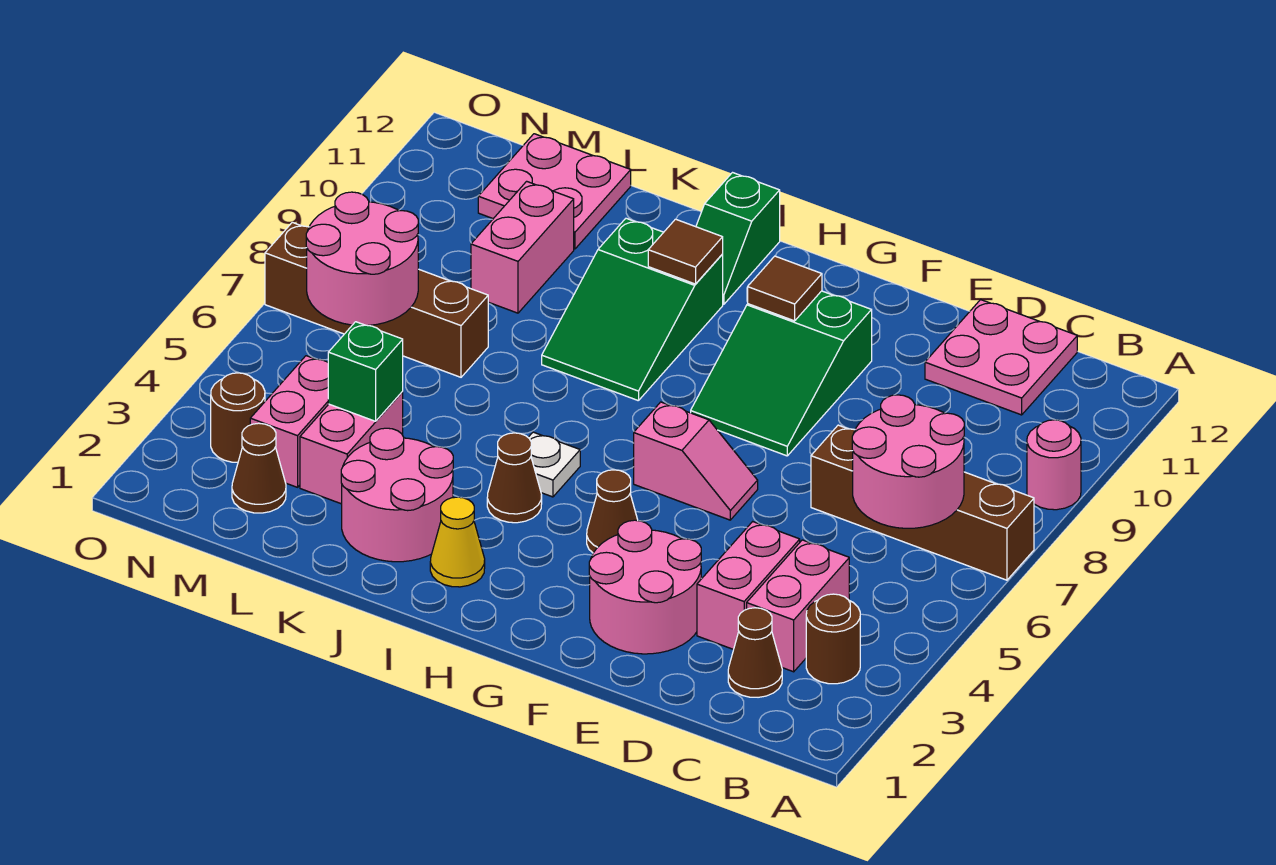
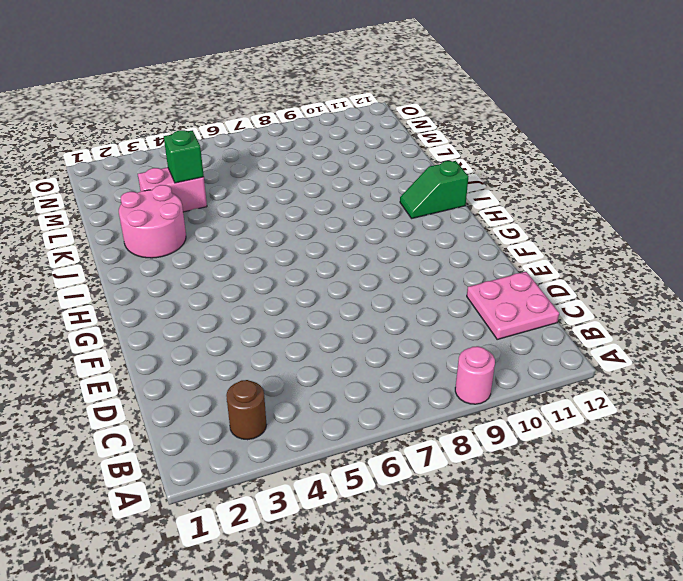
none -> brown brick A7:D7 level 1
none -> brown cone C2 level 1
none -> pink brick C3:C4 level 1

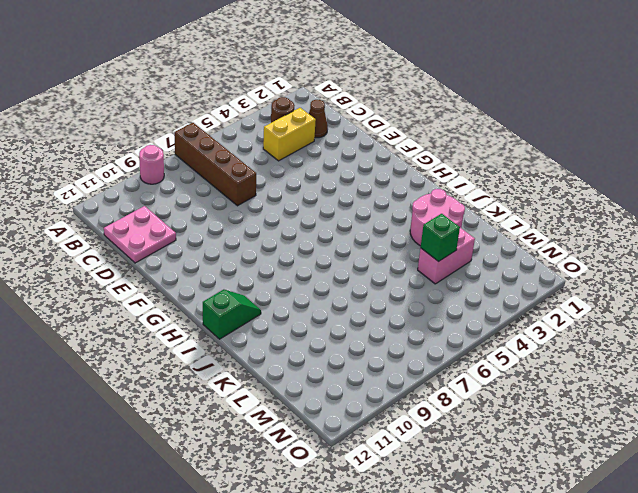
yellow brick C3:C4 level 1 -> pink brick C3:C4 level 1
none -> pink brick D3:D4 level 1
none -> pink round brick E2:F3 level 1
none -> pink slope F6:G6 level 1 top G

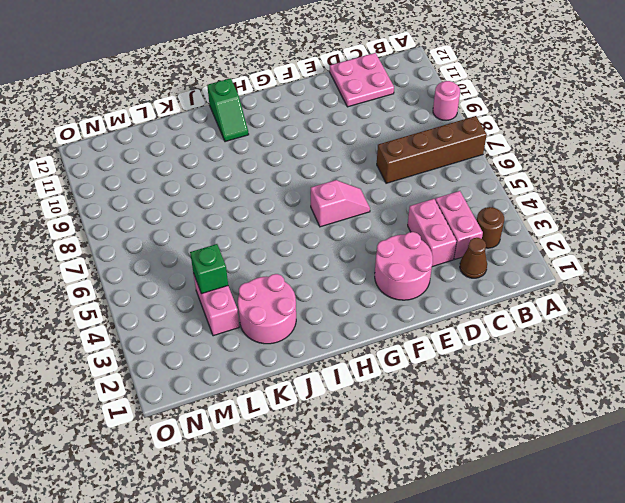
none -> green slope F8:G10 level 1 top 10
none -> brown cone G4 level 1
none -> yellow cone I2 level 1

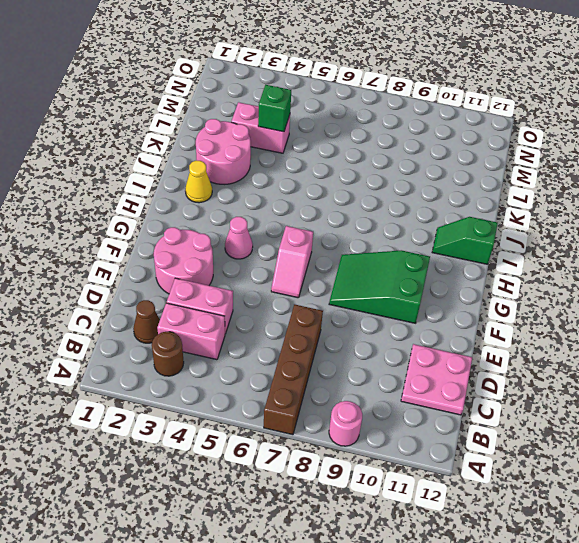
pink cone G4 level 1 -> brown cone G4 level 1
none -> brown cone I4 level 1
none -> white plate I5 level 1
none -> green slope I8:J10 level 1 top 10

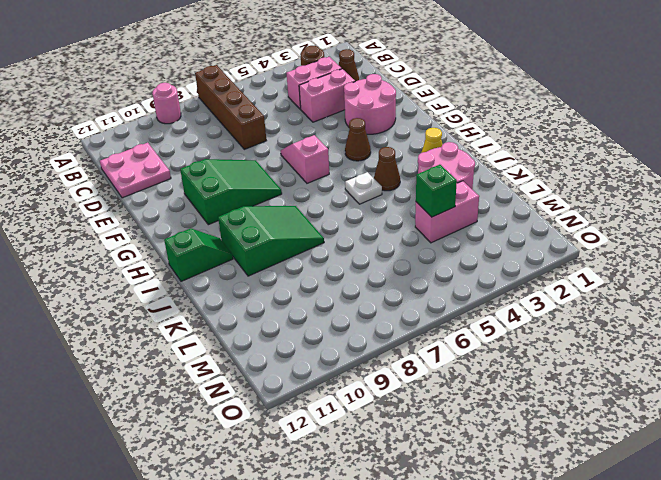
none -> brown brick L7:O7 level 1
none -> pink brick L9:L10 level 1
none -> pink plate L11:M12 level 1

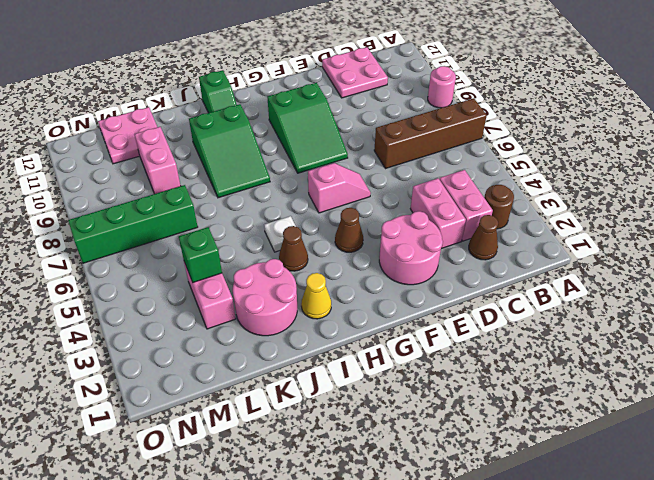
green brick L7:O7 level 1 -> brown brick L7:O7 level 1
none -> brown cone M2 level 1
none -> pink brick M3:M4 level 1
none -> brown round brick N3 level 1

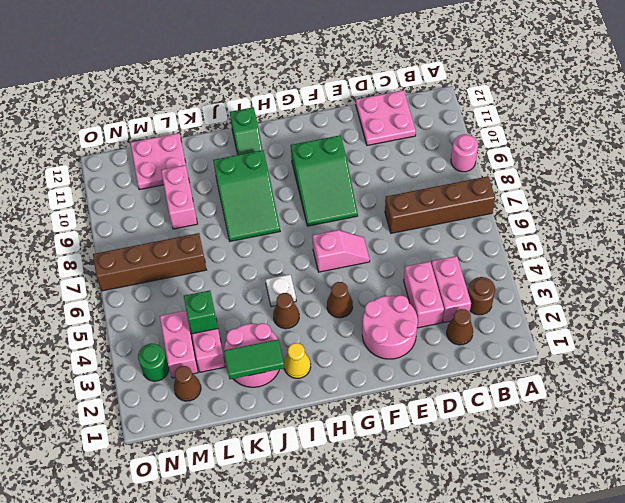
green tile J2:K2 level 2 -> none
green round brick N3 level 1 -> brown round brick N3 level 1
none -> pink round brick B6:C7 level 2
none -> brown tile G10 level 2
none -> brown tile I10 level 2

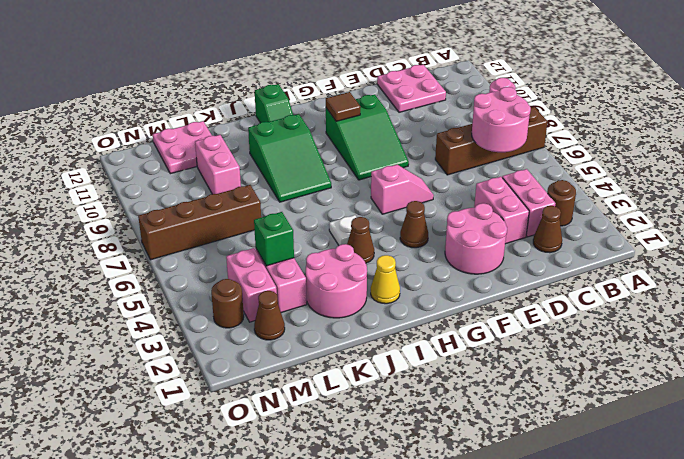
none -> brown tile I10 level 2
none -> pink round brick M6:N7 level 2

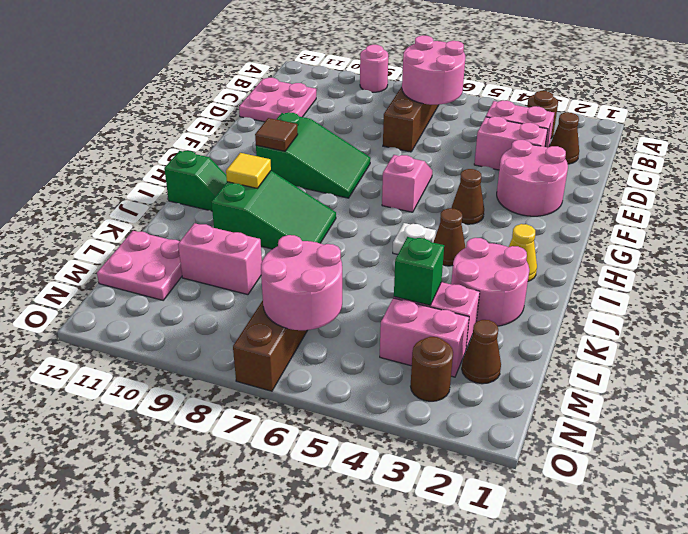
yellow tile I10 level 2 -> brown tile I10 level 2

